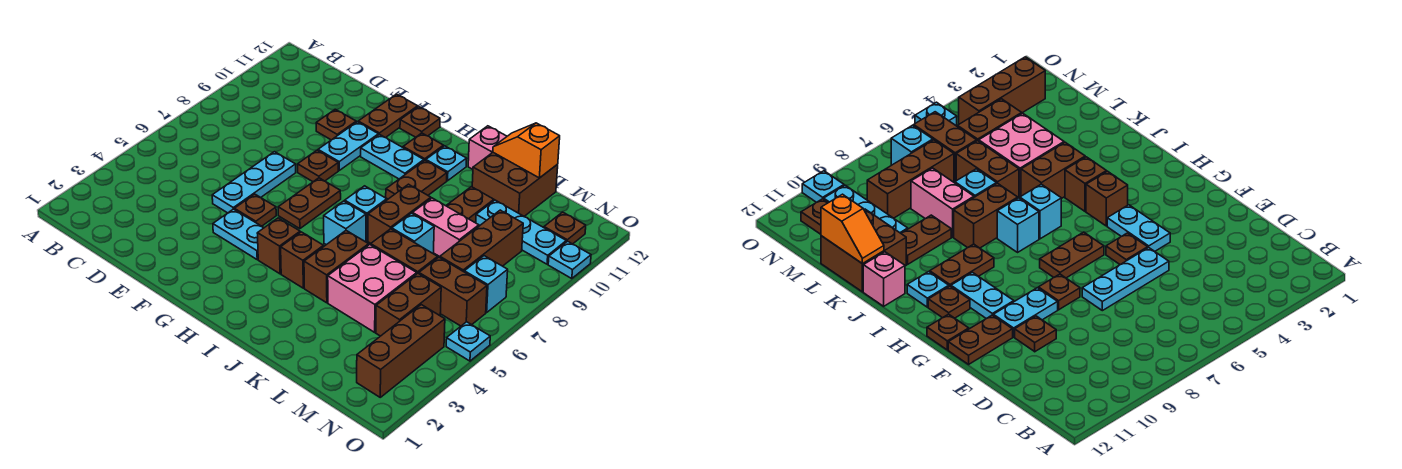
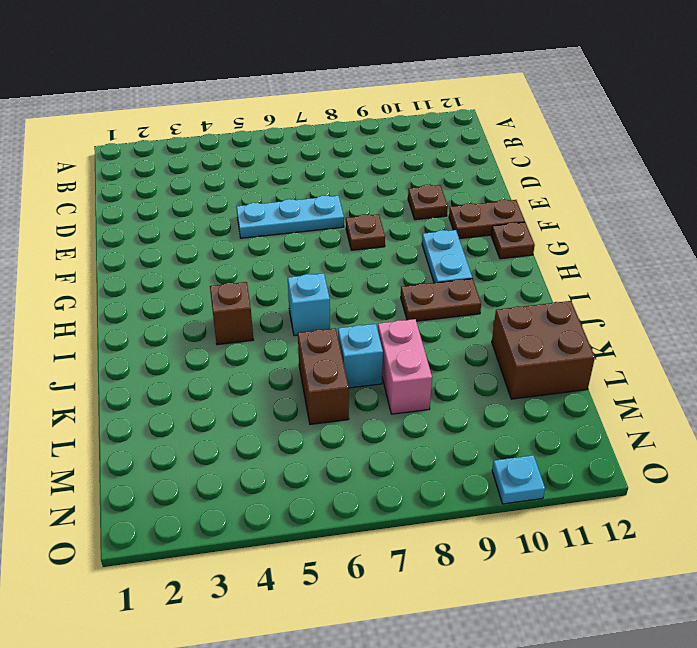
none -> cyan plate F4:G4 level 1
none -> brown plate F5 level 1
none -> cyan plate F9:F10 level 1
none -> brown plate G6:G7 level 1

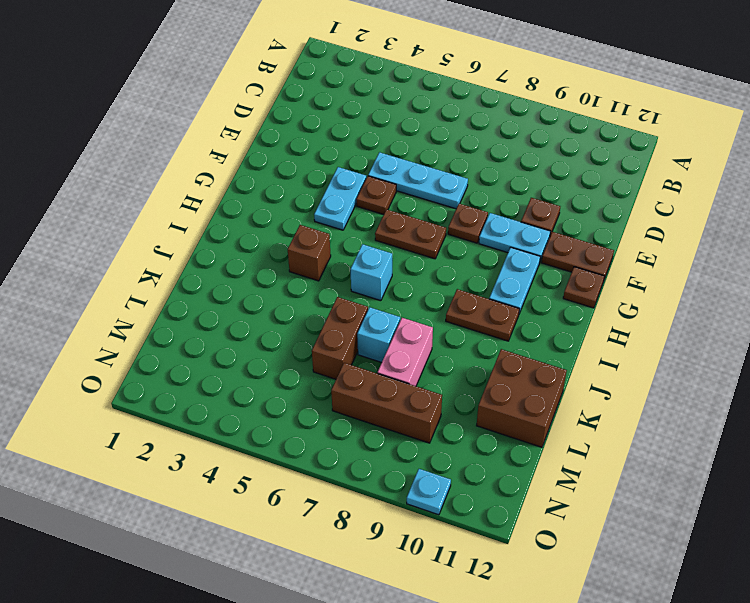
none -> brown brick H4 level 1
none -> brown plate H11 level 1
none -> cyan brick I7 level 1
none -> cyan plate I11 level 1

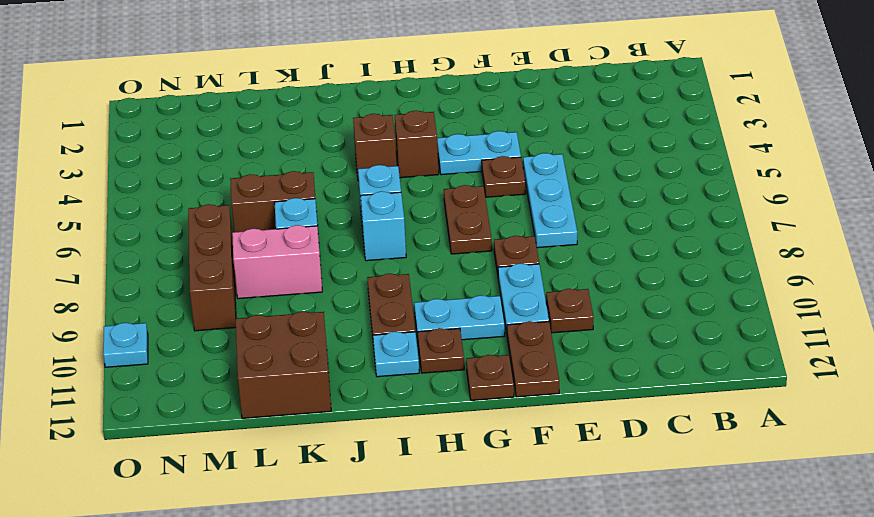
none -> brown brick J4:J5 level 1
none -> brown brick J7:J8 level 1
none -> pink brick J12 level 1
none -> pink brick K4:L5 level 1

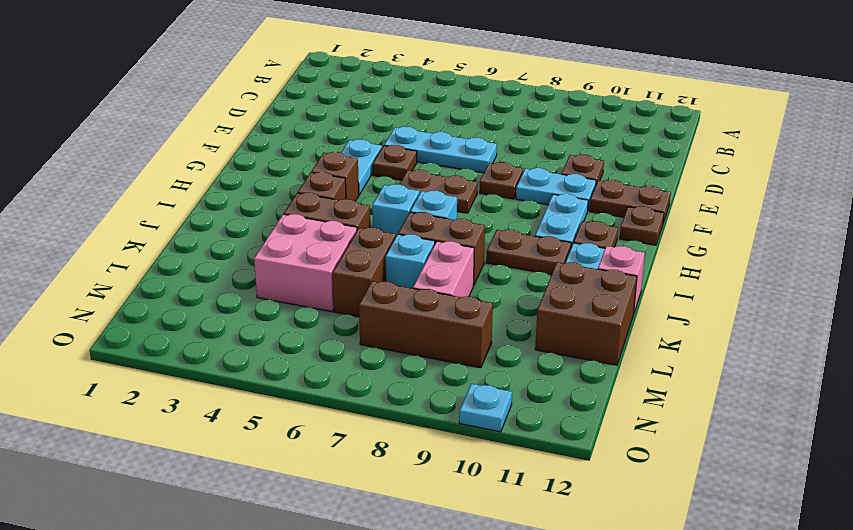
none -> brown plate K9:K10 level 1
none -> cyan plate L10:N10 level 1
none -> brown brick M4:M5 level 1
none -> brown brick M6:N6 level 1

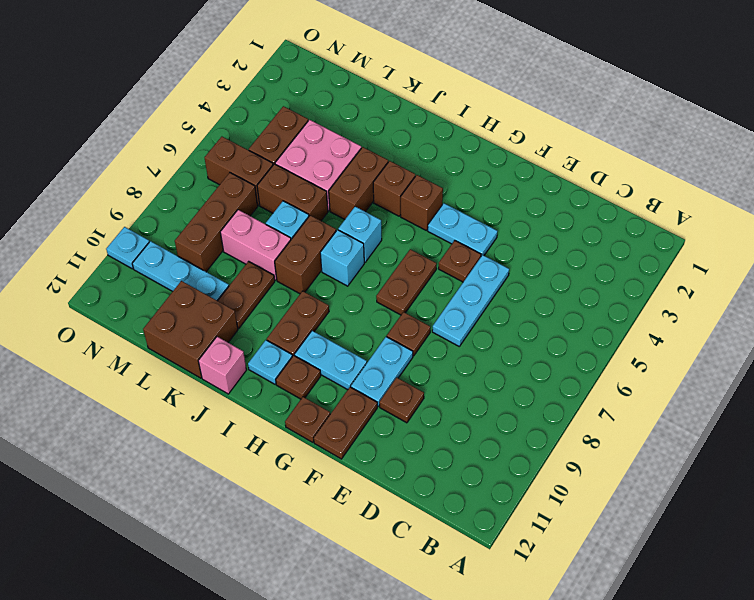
none -> brown brick N2:N4 level 1
none -> cyan brick N7 level 1
none -> brown plate N11 level 1
none -> cyan plate O5 level 1

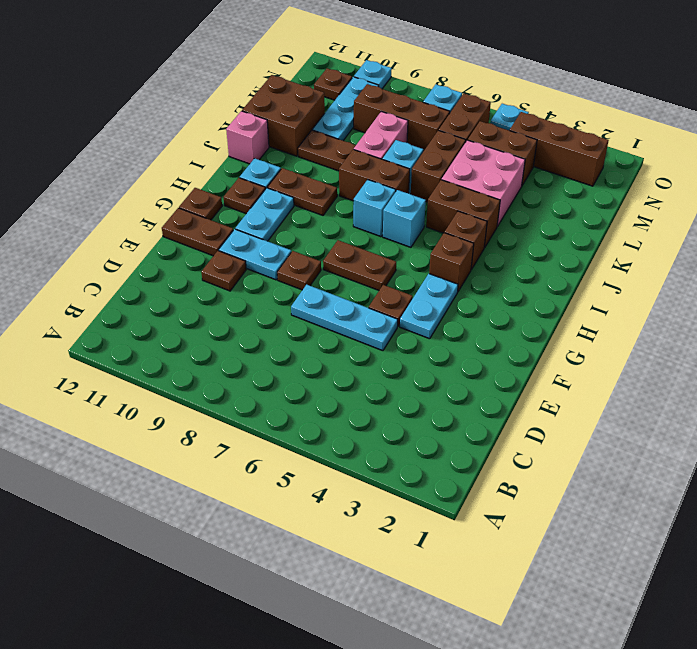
none -> orange slope K12:L12 level 2 top L

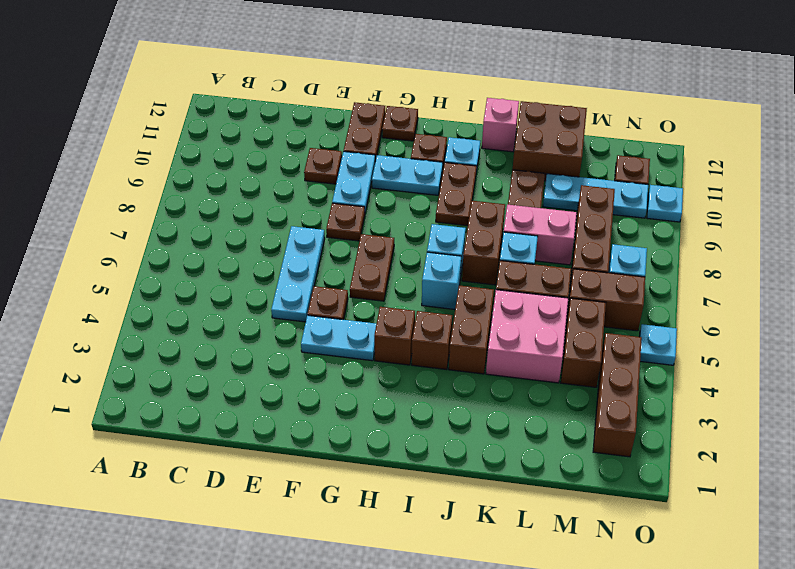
none -> orange slope K12:L12 level 2 top L

